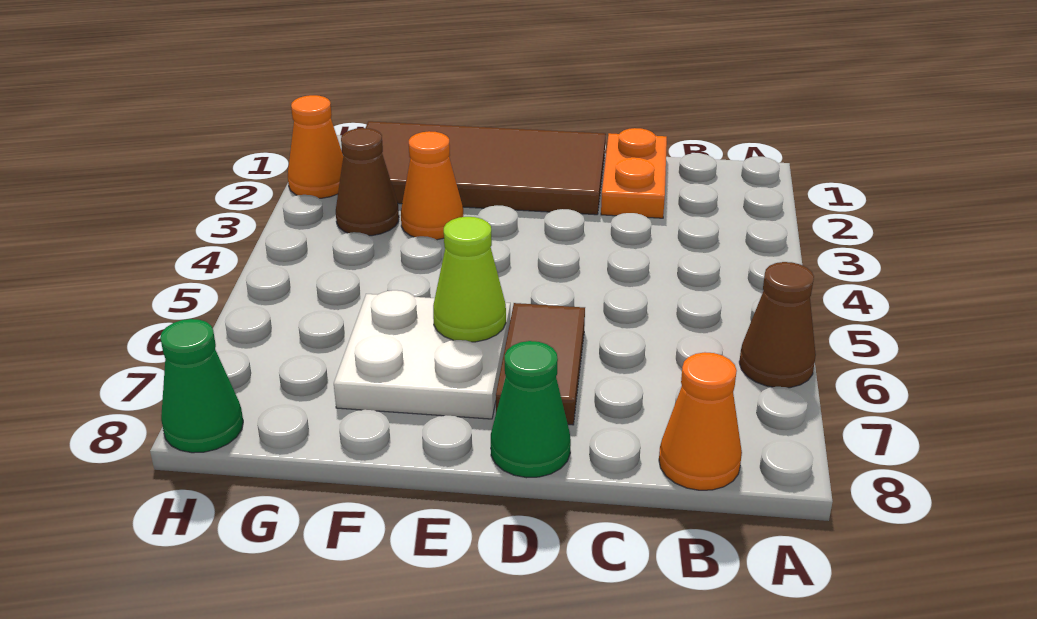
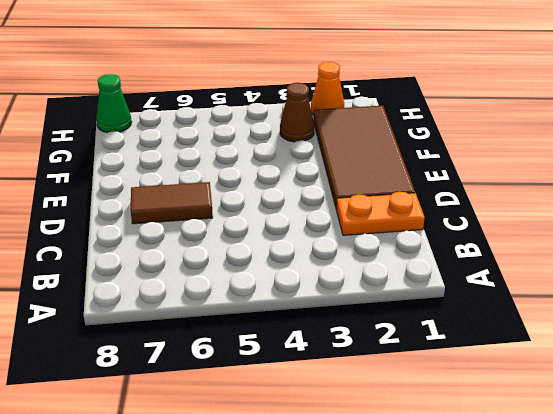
none -> brown cone A6 level 1
none -> orange cone B8 level 1
none -> green cone D8 level 1

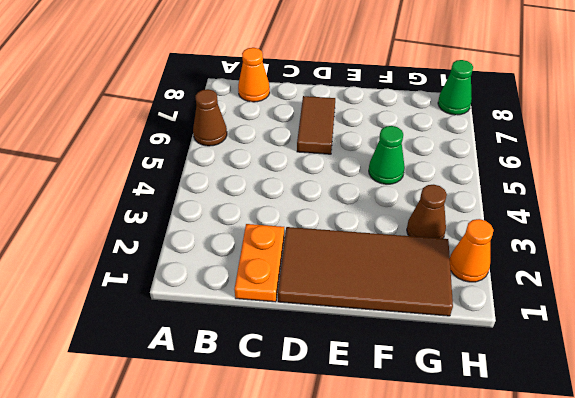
green cone F5 level 1 -> green cone D8 level 1
none -> white plate E6:F7 level 1
none -> orange cone F3 level 1
none -> lime cone E6 level 2

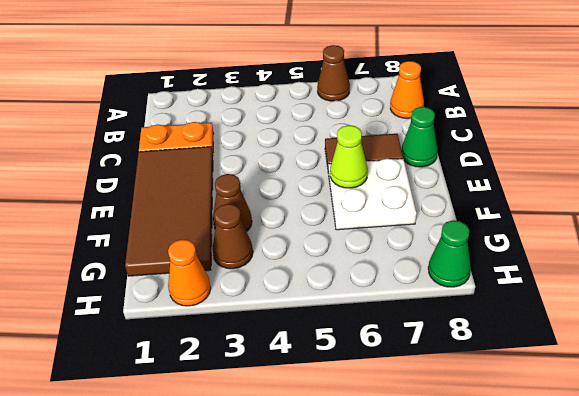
brown cone F3 level 1 -> orange cone F3 level 1

